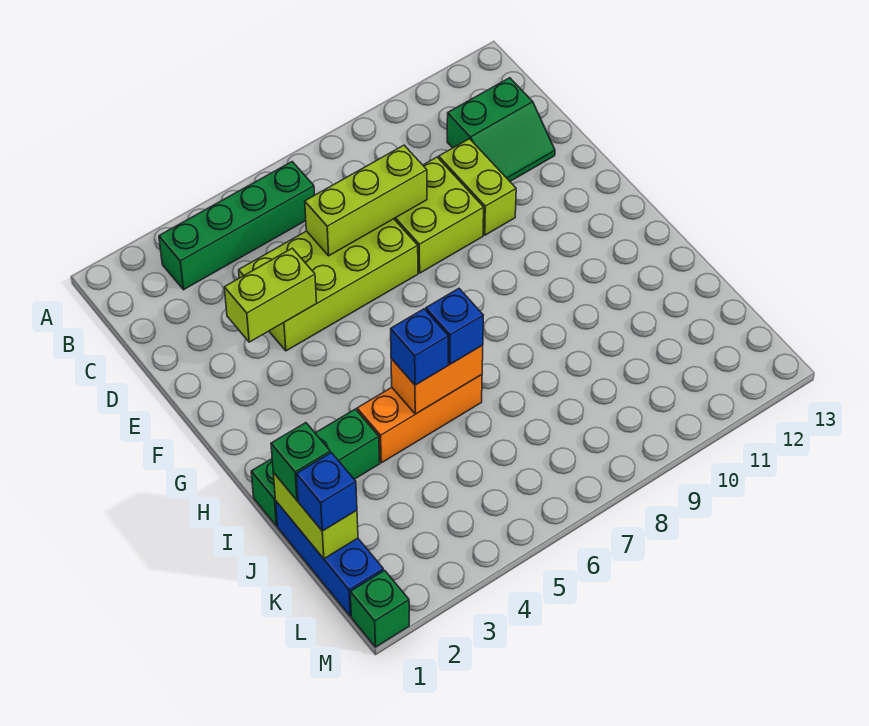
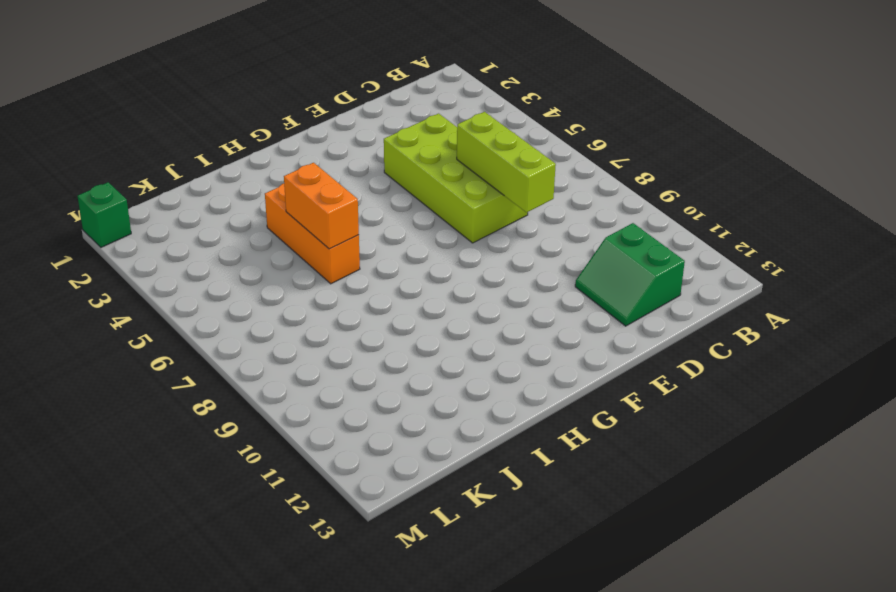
none -> green brick B3:B6 level 1
none -> lime brick D8:E9 level 1
none -> lime brick D10:E10 level 1

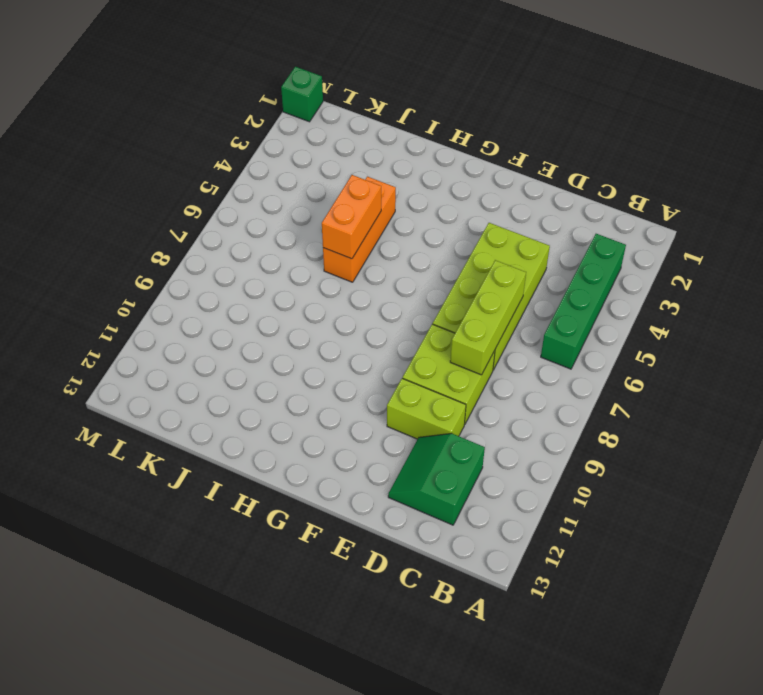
none -> green brick I1:I3 level 1
none -> blue brick J1:L1 level 1
none -> lime brick E3:E4 level 2

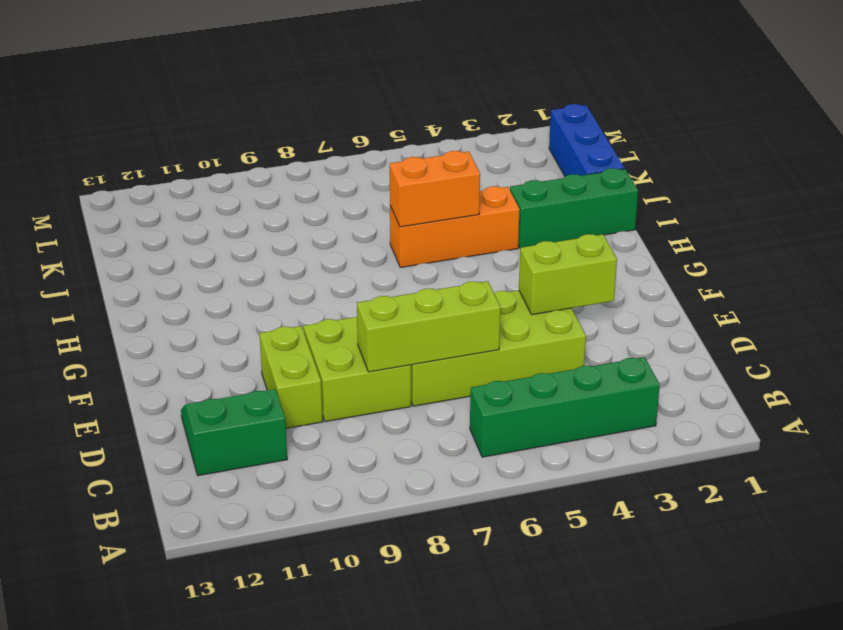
none -> green brick M1 level 1
none -> lime brick J1:K1 level 2
none -> blue brick I5 level 3

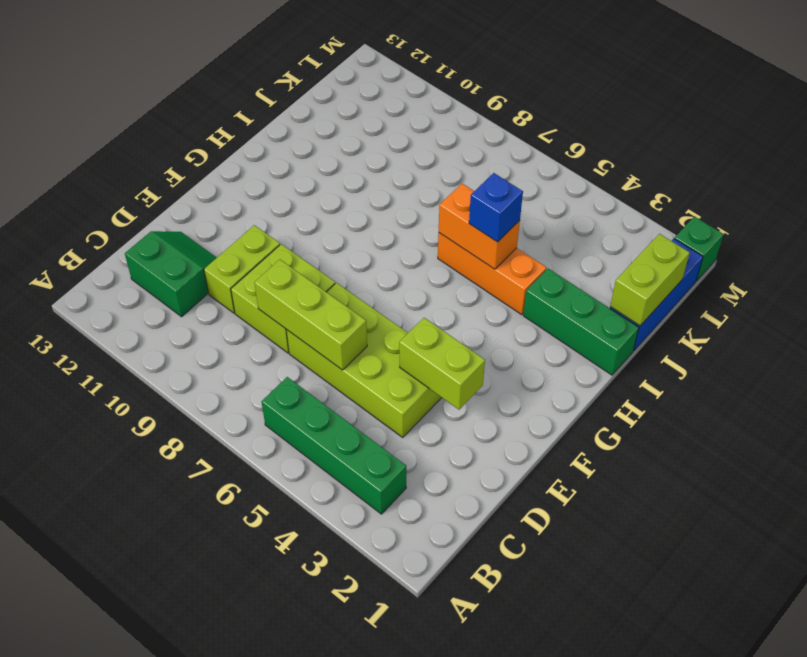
none -> blue brick I6 level 3
none -> green brick J1 level 3
none -> blue brick K1 level 3

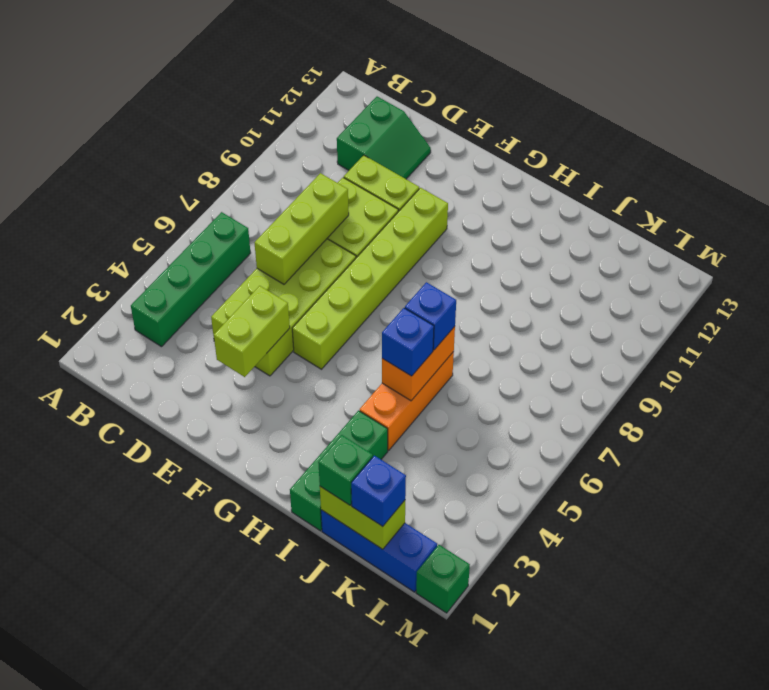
lime brick F5:F10 level 1 -> none

